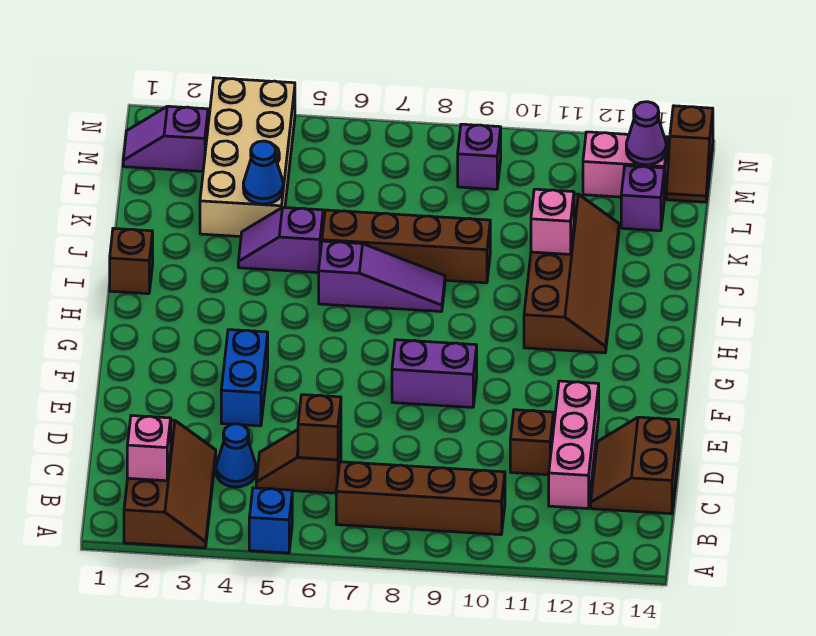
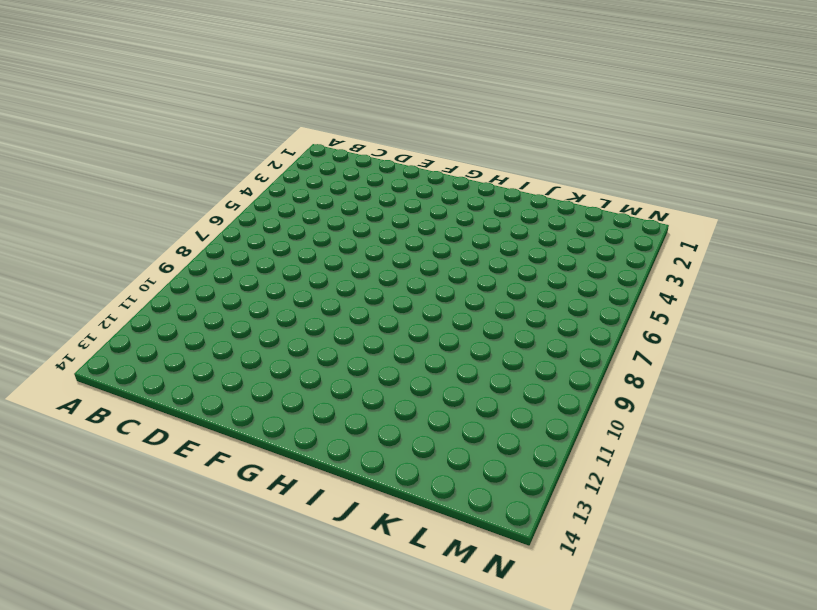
none -> brown slope A2:C3 level 1 top 2
none -> blue brick A5 level 1
none -> brown brick B7:B10 level 1

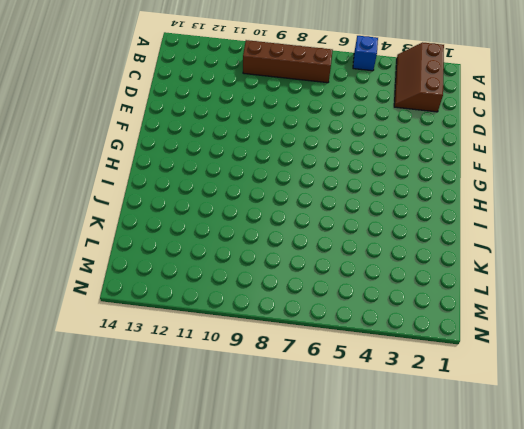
none -> blue cone C4 level 1
none -> brown slope C5:C6 level 1 top 6
none -> pink brick C12:E12 level 1

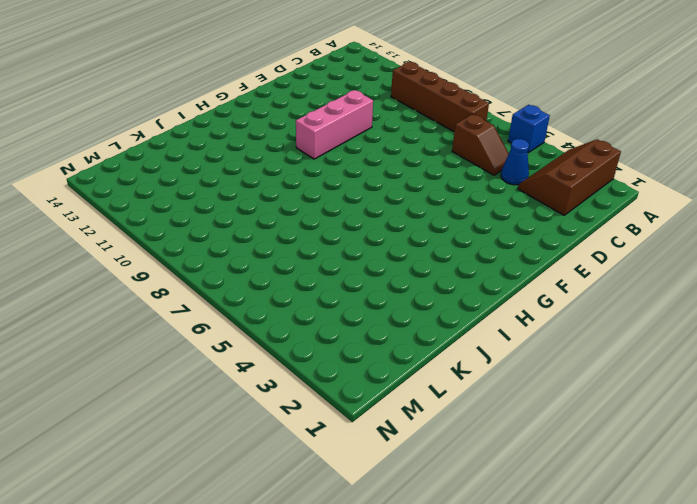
pink brick E10:G10 level 1 -> pink brick C12:E12 level 1
none -> brown slope C13:D14 level 1 top 14
none -> brown brick D11 level 1
none -> blue brick E4:F4 level 1

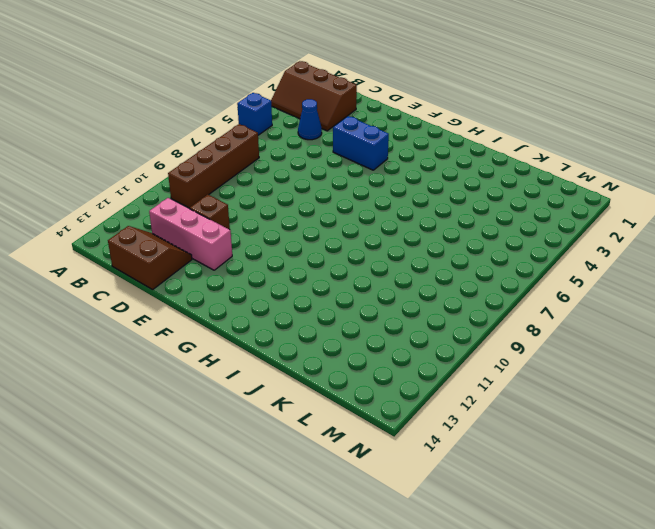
none -> brown slope C5:C6 level 1 top 6
none -> purple brick F8:F9 level 1
none -> brown slope H11:K12 level 1 top 11

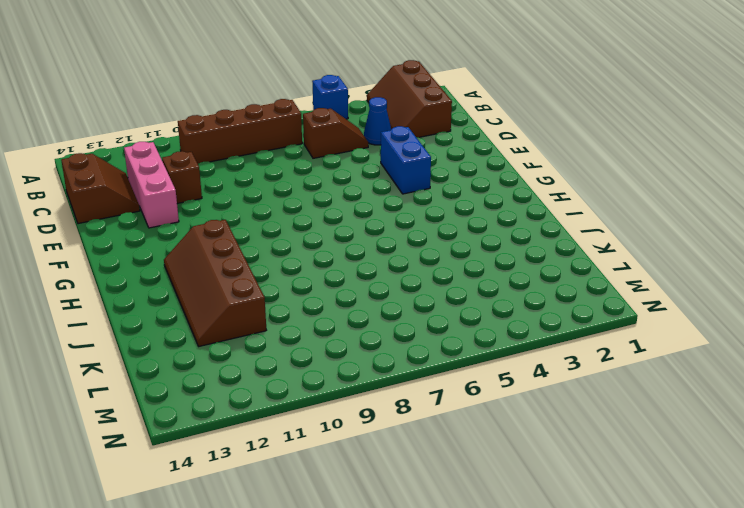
none -> purple brick F8:F9 level 1
none -> brown brick I1 level 1
none -> purple slope I6:I8 level 1 top 6

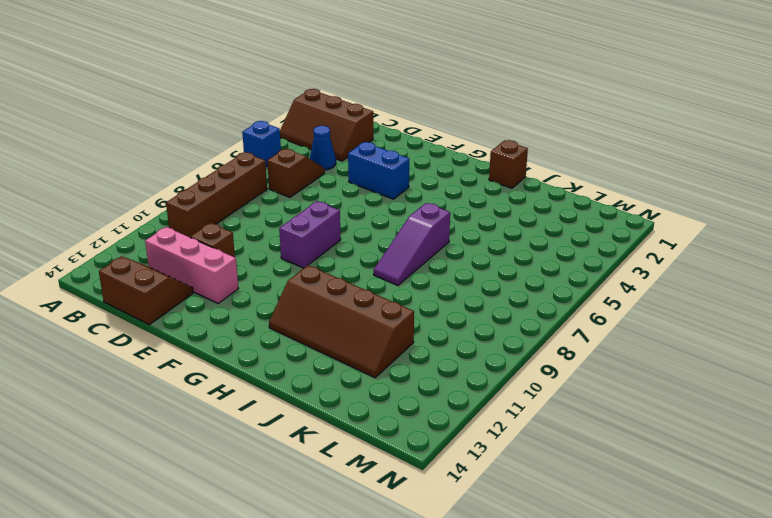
none -> purple slope J4:J5 level 1 top 5
none -> brown brick J6:J9 level 1
none -> tan brick K3:N4 level 1

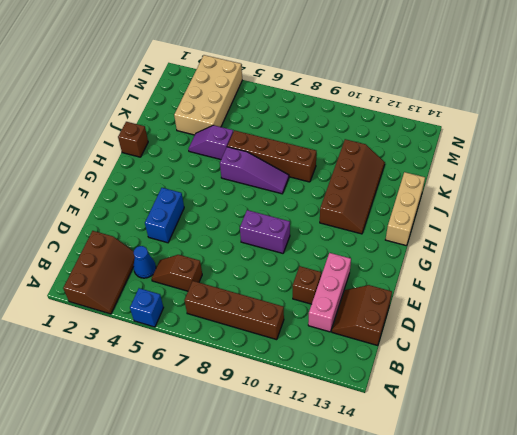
tan brick H14:J14 level 1 -> none
none -> purple brick L13 level 1
none -> purple slope M1:M2 level 1 top 2
none -> purple brick M9 level 1

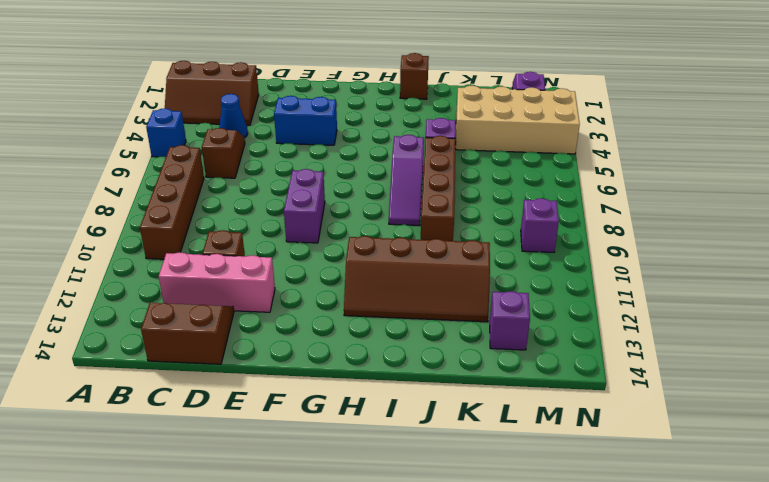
none -> pink brick M12:M13 level 1
none -> brown slope M14:N14 level 1 top N
none -> pink brick B2 level 2

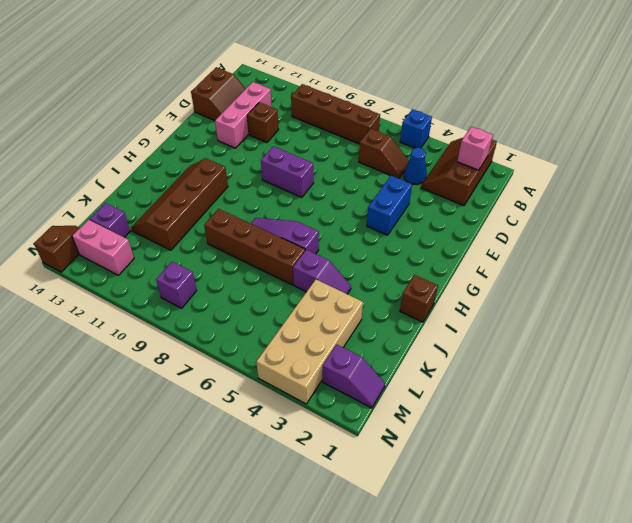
none -> brown brick C6 level 2
none -> pink brick J11 level 2
none -> blue cone K4 level 2

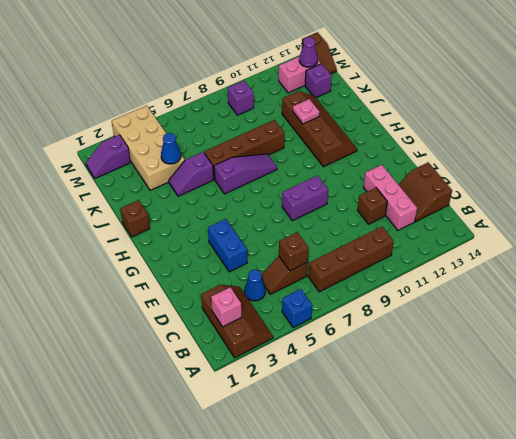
pink plate J11 level 2 -> pink brick J11 level 2

